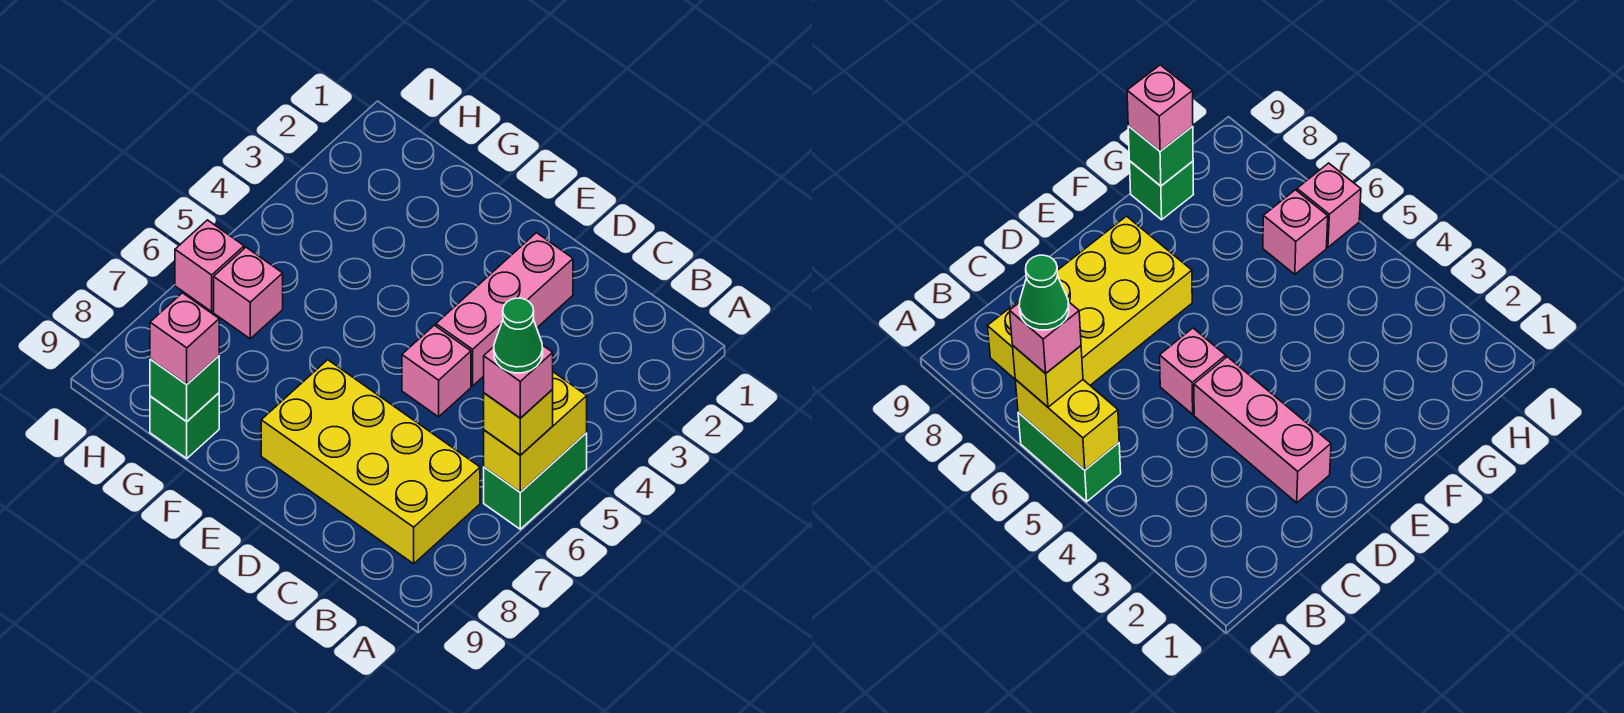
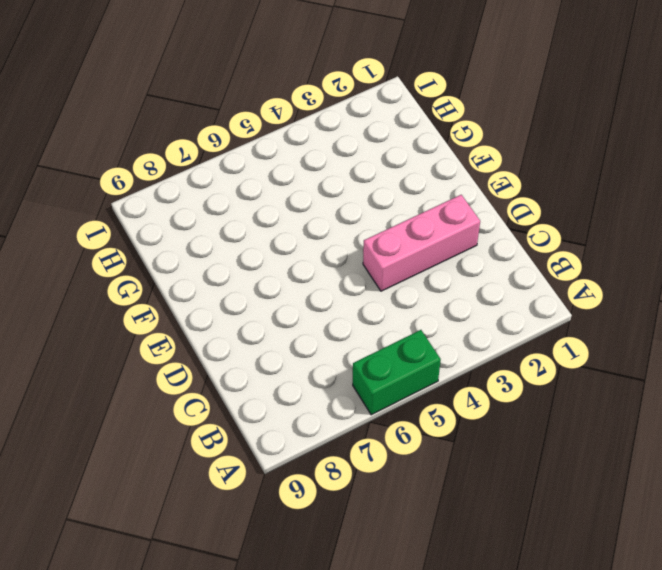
none -> yellow brick B7:E8 level 1
none -> pink brick D5 level 1
none -> green brick G9 level 1

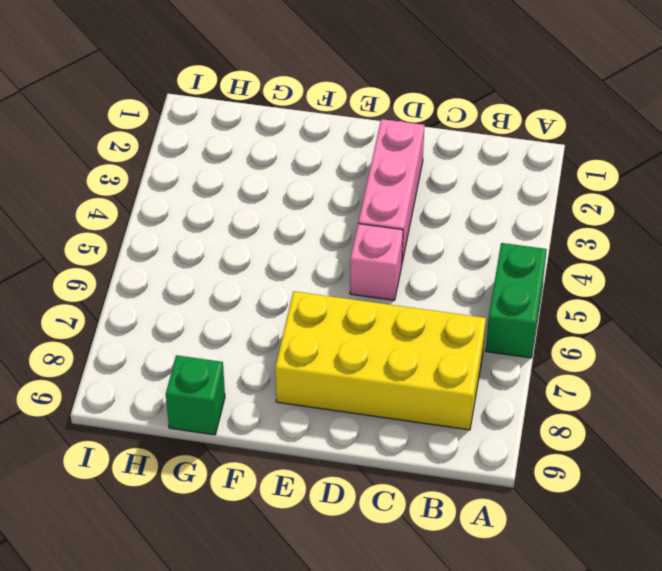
none -> pink brick H6 level 1
none -> pink brick I6 level 1
none -> yellow brick A5:A6 level 2

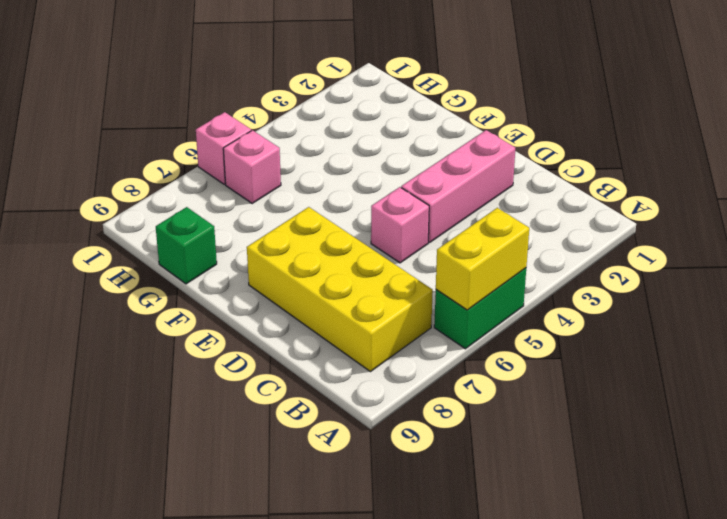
none -> green brick G9 level 2
none -> yellow brick A6 level 3
none -> pink brick G9 level 3

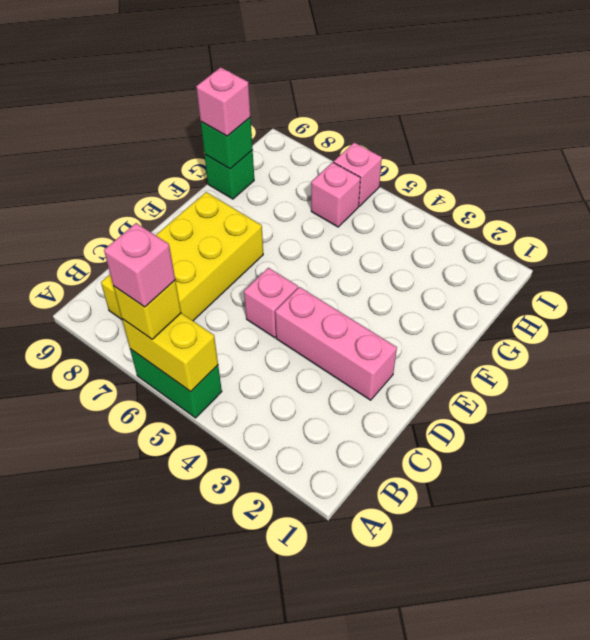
none -> green cone A6 level 5

